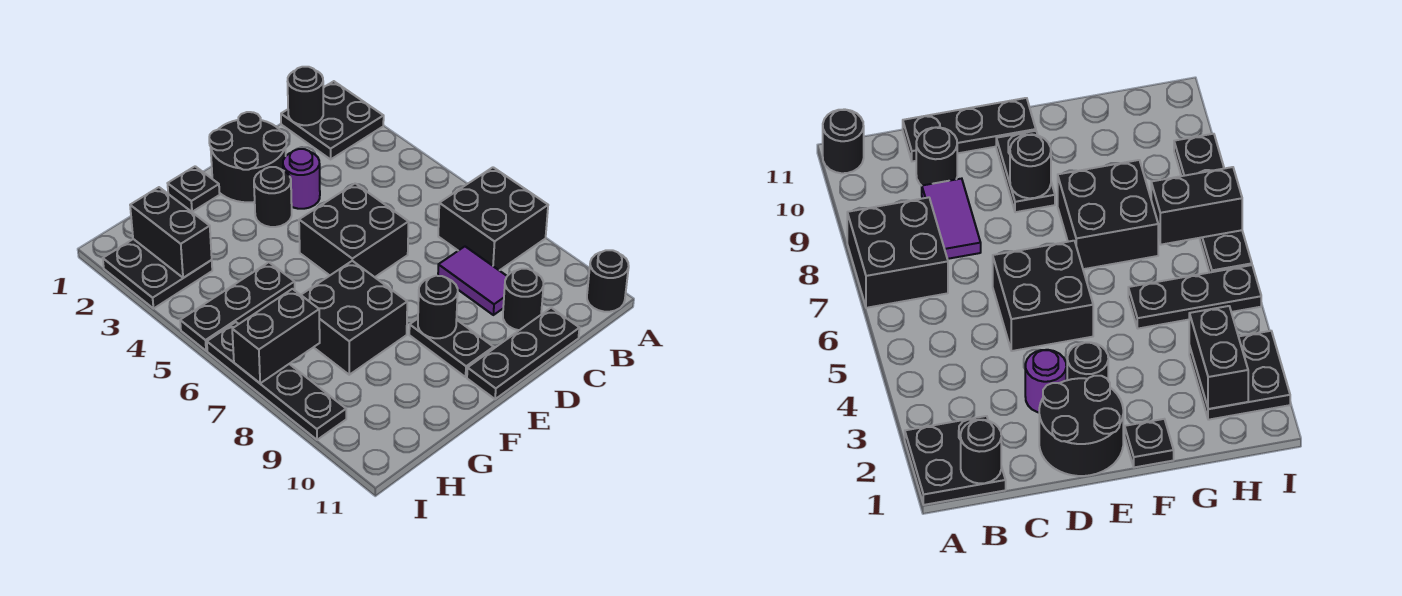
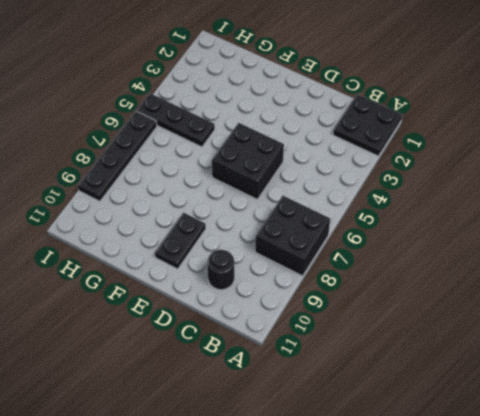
none -> black round brick A11 level 1
none -> purple tile C8:C9 level 1
none -> black plate C11:E11 level 1

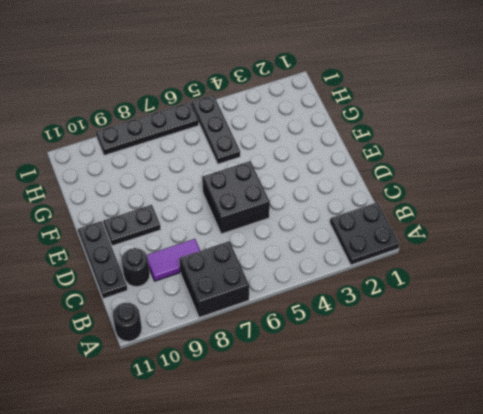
none -> black round brick D1:E2 level 1
none -> purple round brick D3 level 1
none -> black round brick E3 level 1

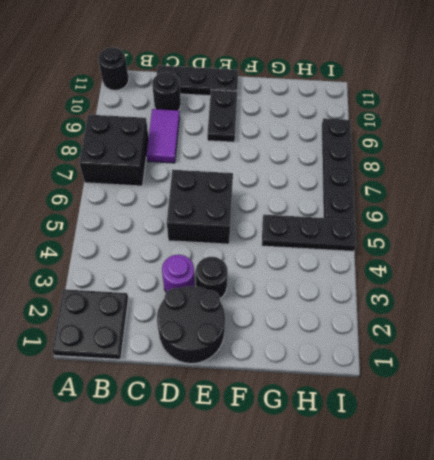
none -> black plate F1 level 1
none -> black brick F7:G8 level 1
none -> black plate H2:I3 level 1

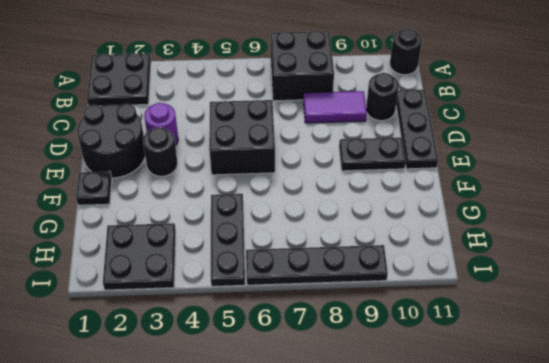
none -> black brick F7:G8 level 1
none -> black round brick B1 level 2
none -> black round brick E9 level 2

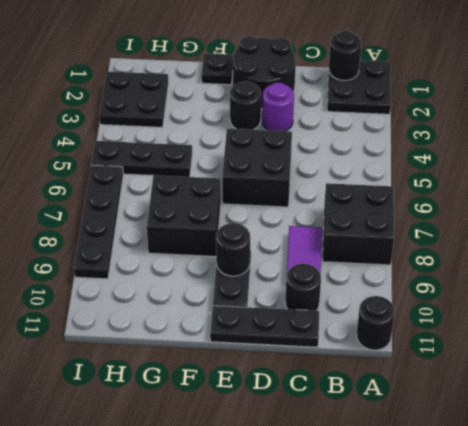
none -> black brick H2:H3 level 2
none -> black brick H7:I7 level 2

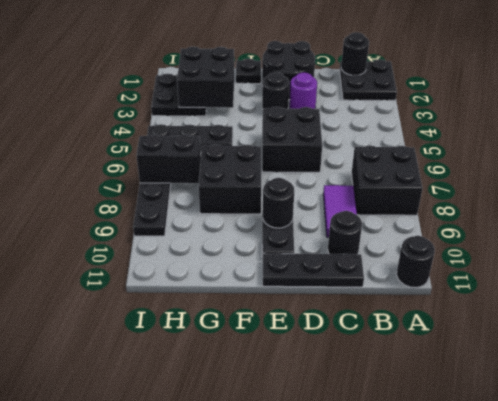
black brick G2:H3 level 2 -> black brick H2:H3 level 2

